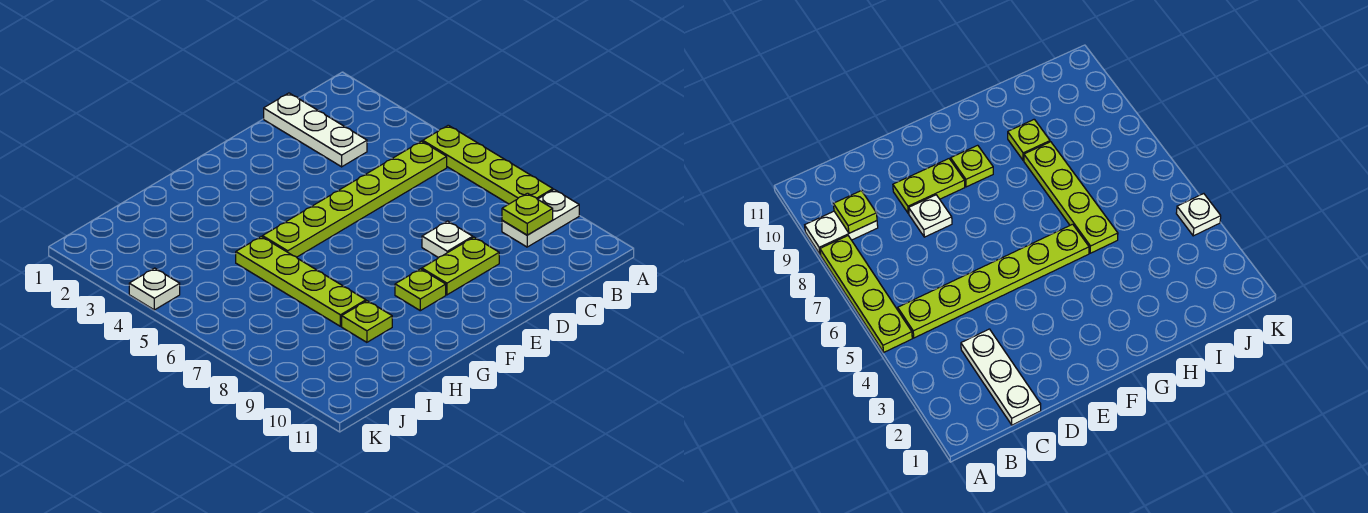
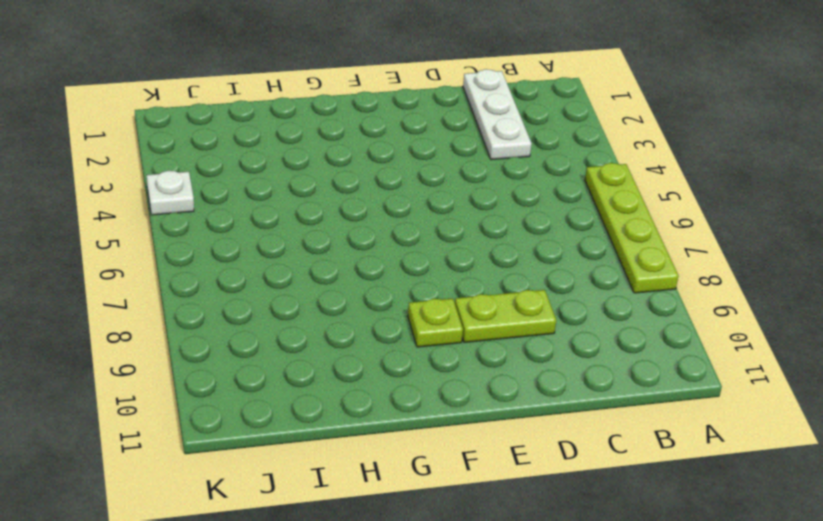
none -> white plate A9:B9 level 1
none -> lime plate B5:G5 level 1

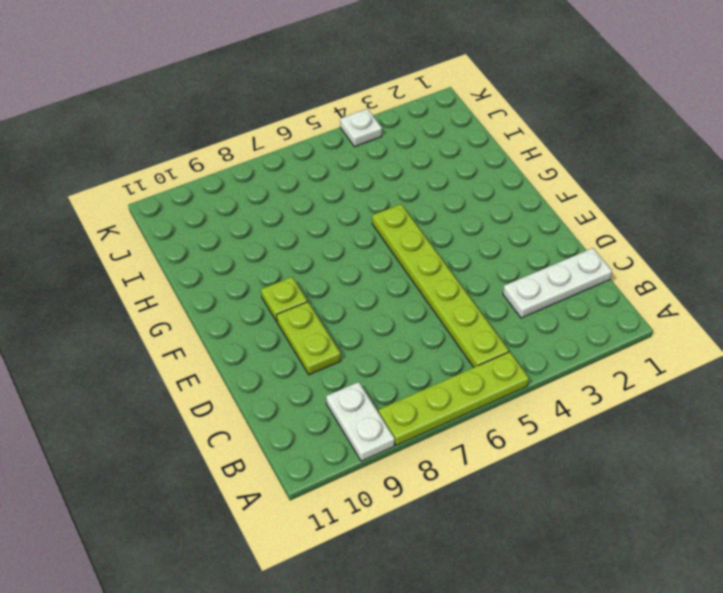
none -> white plate D8 level 1
none -> lime plate H5:H8 level 1

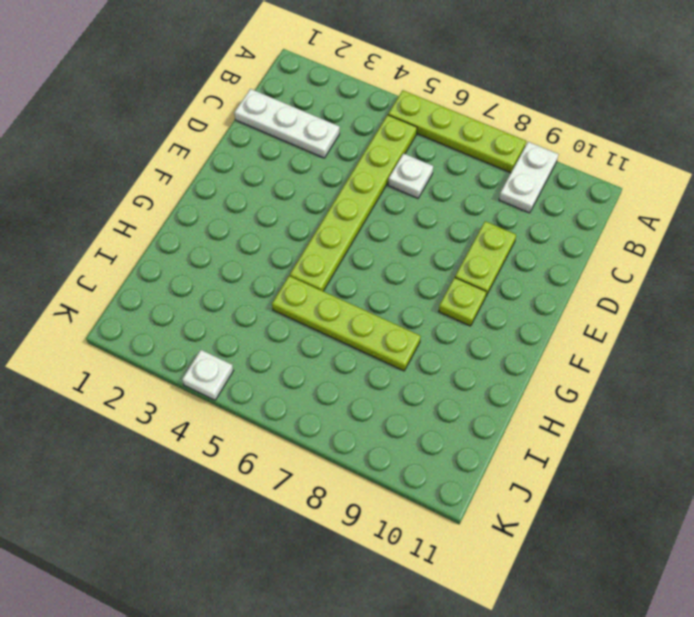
white plate C6 level 1 -> white plate D8 level 1
none -> lime plate H9 level 1
none -> lime plate B9 level 2

